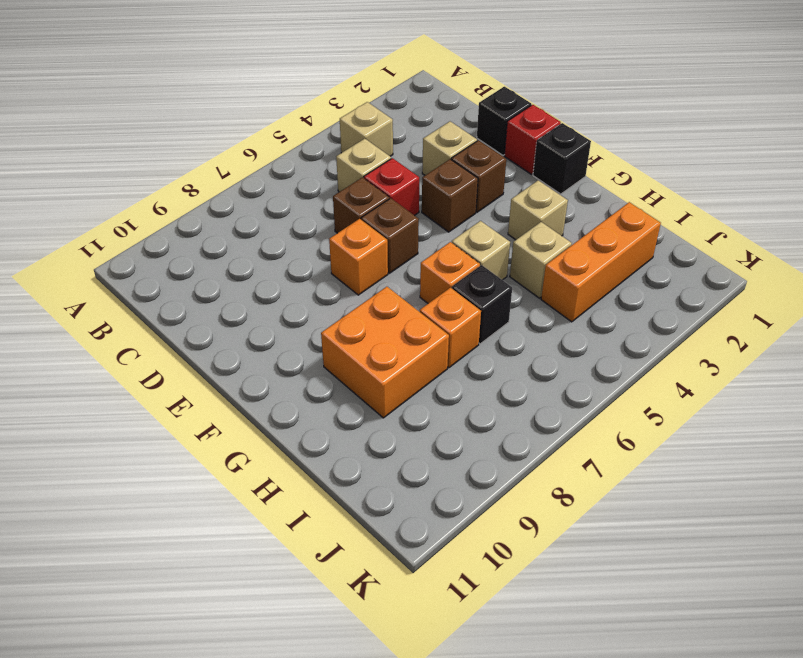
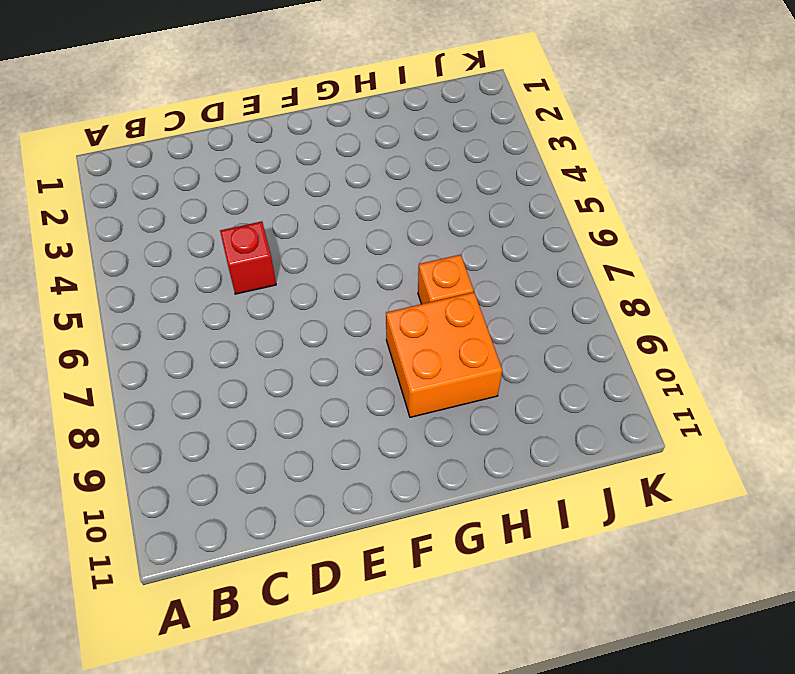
none -> tan brick B4 level 1
none -> tan brick C5 level 1
none -> black brick D1 level 1

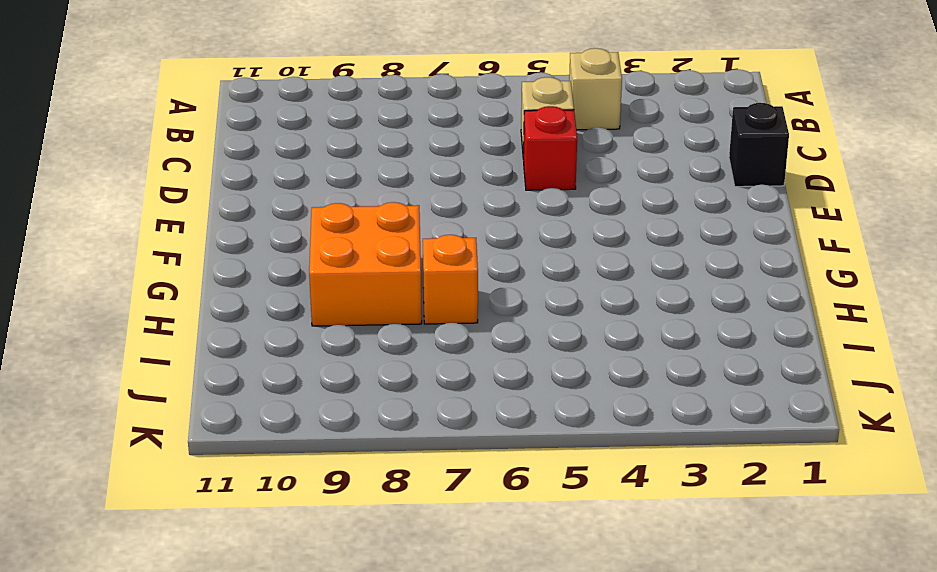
none -> tan brick D3 level 1
none -> brown brick D6 level 1
none -> red brick E1 level 1

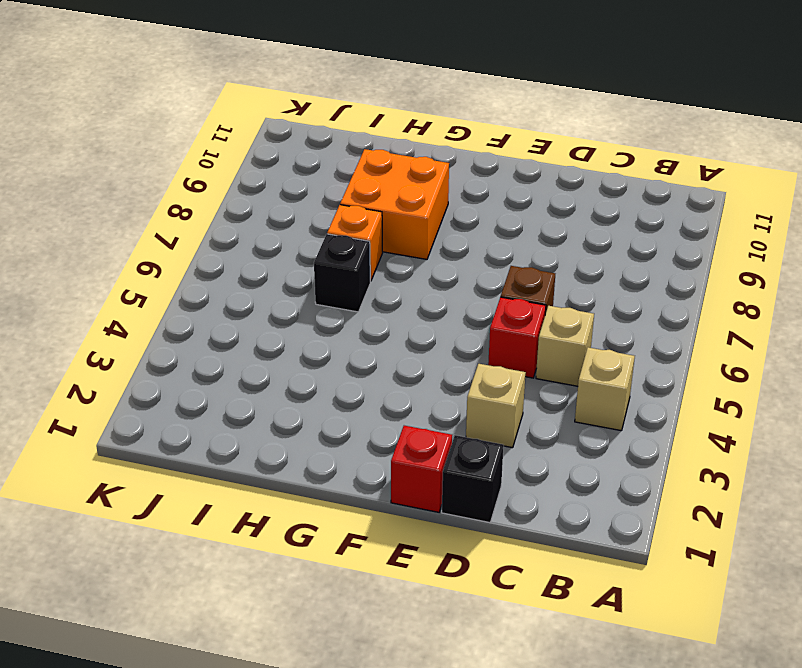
none -> brown brick E3 level 1
none -> brown brick E4 level 1
none -> brown brick E6 level 1

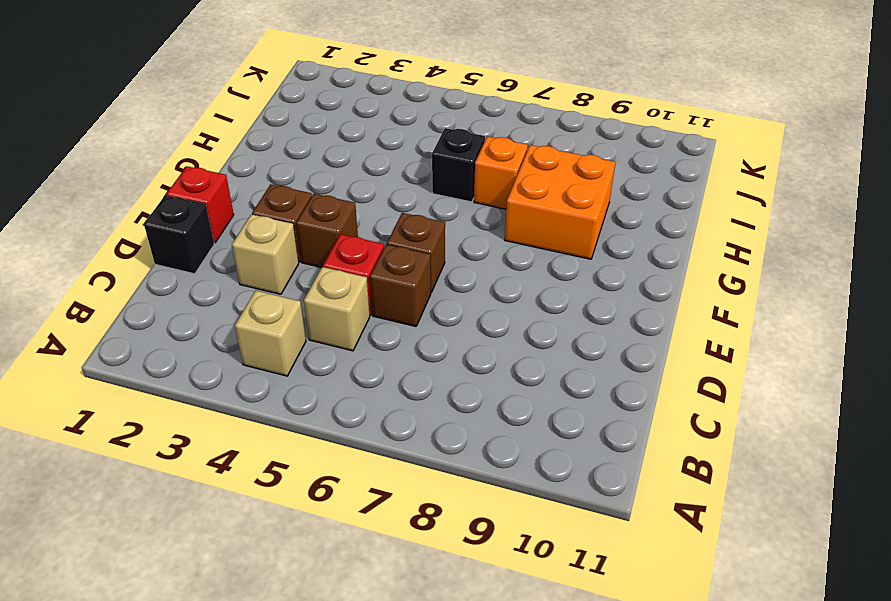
none -> orange brick E7 level 1
none -> black brick F1 level 1
none -> tan brick G3 level 1

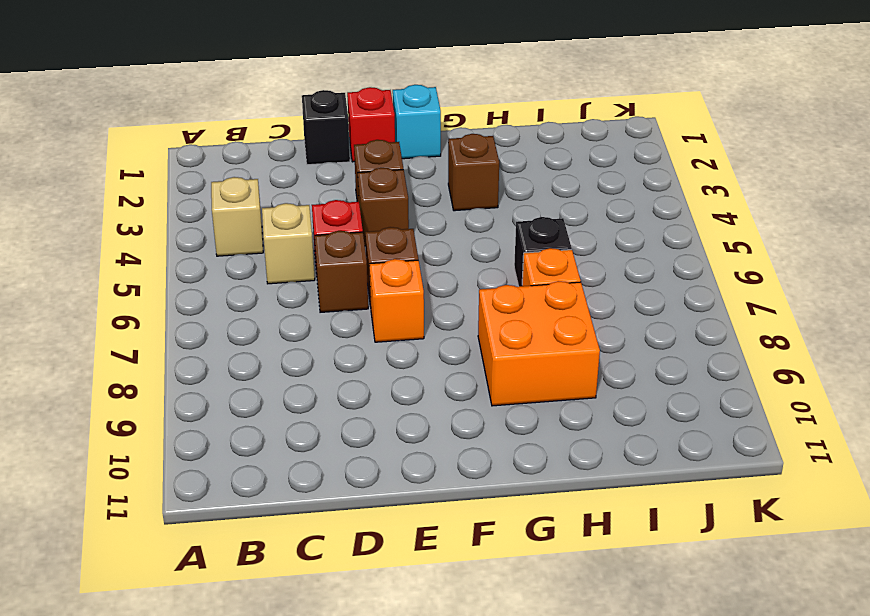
cyan brick F1 level 1 -> black brick F1 level 1
brown brick G3 level 1 -> tan brick G3 level 1
none -> tan brick D3 level 1
none -> tan brick G5 level 1
none -> orange brick G6 level 1

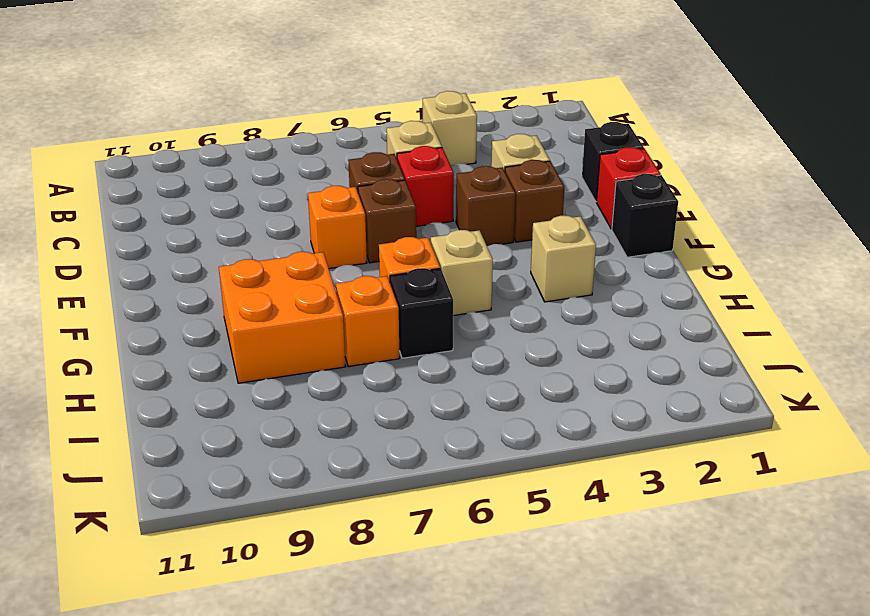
none -> tan brick H4 level 1
none -> orange brick I2:I4 level 1

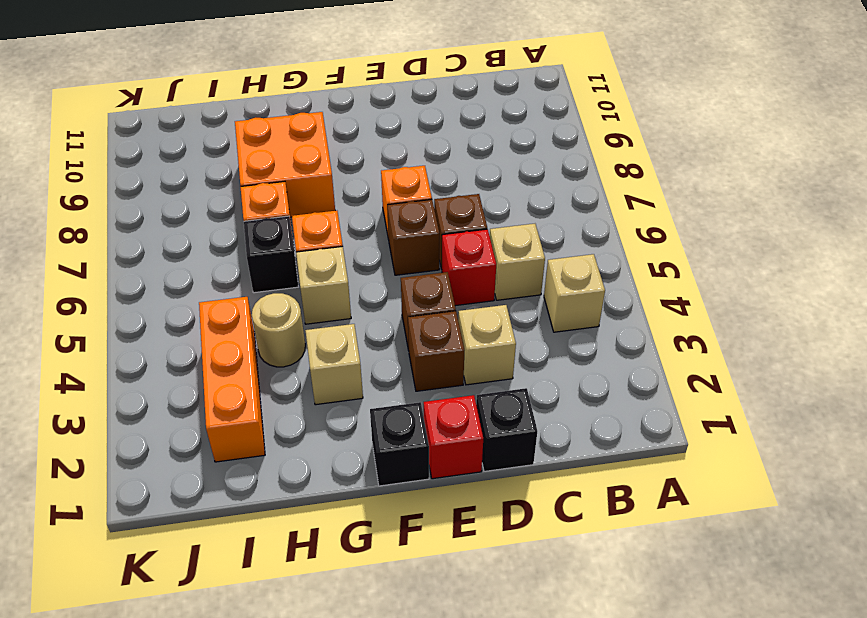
tan round brick H4 level 1 -> tan brick H4 level 1

